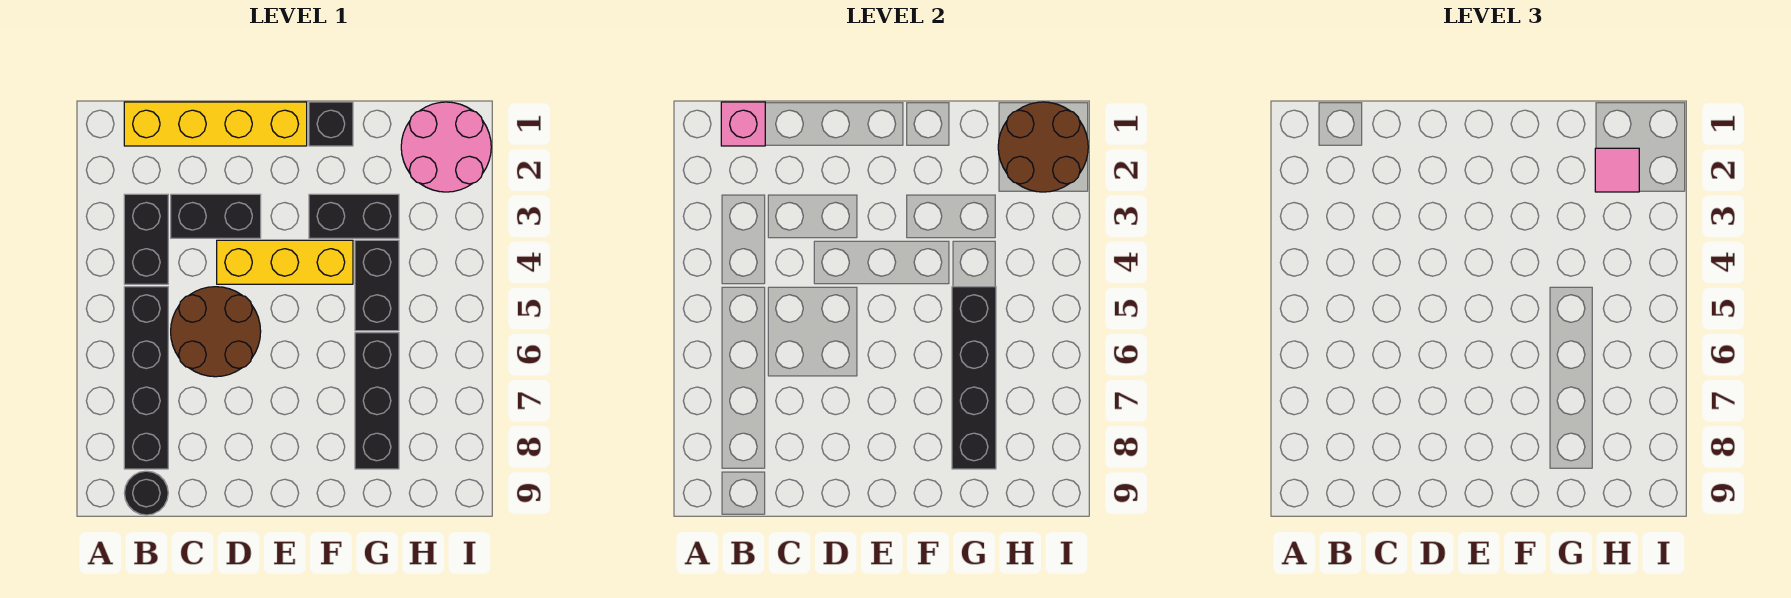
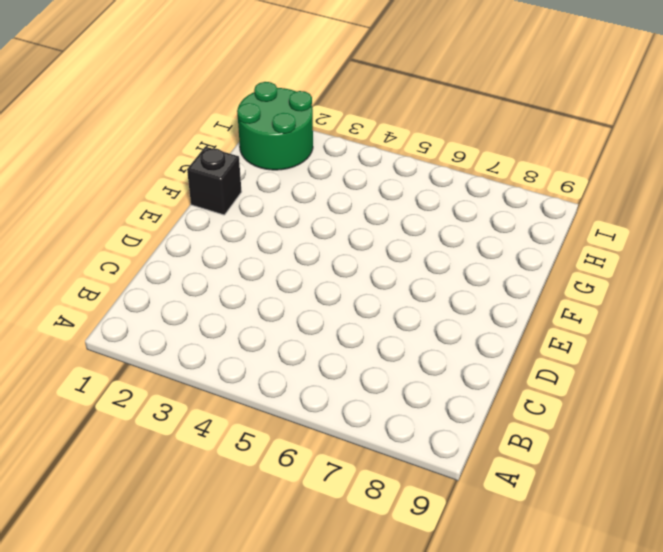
green round brick H1:I2 level 1 -> pink round brick H1:I2 level 1
none -> yellow brick B1:E1 level 1
none -> black brick B3:B4 level 1
none -> black brick B5:B8 level 1

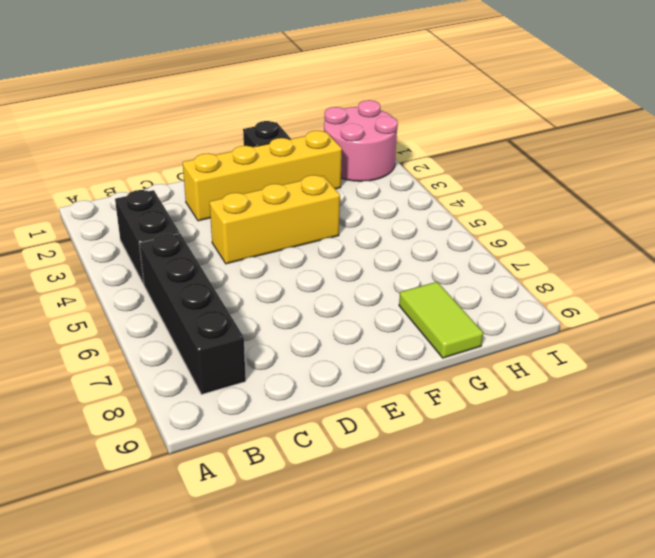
yellow brick D2:G2 level 1 -> yellow brick B1:E1 level 1
lime tile G8:G9 level 1 -> black brick G6:G8 level 1
none -> black round brick B9 level 1
none -> black brick C3:D3 level 1
none -> brown round brick C5:D6 level 1

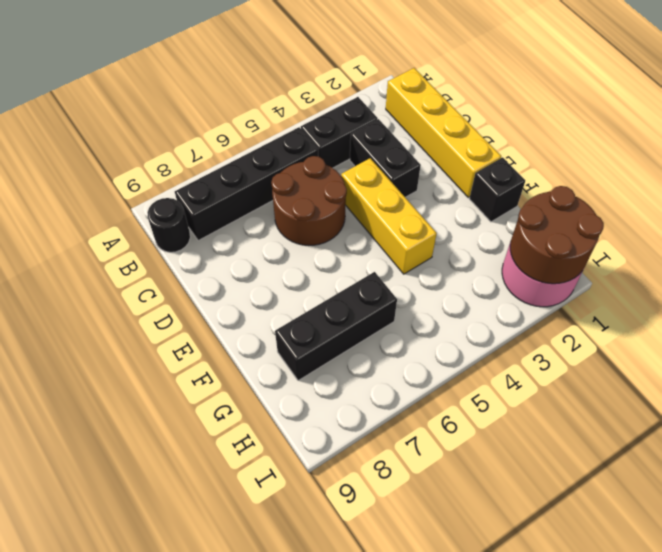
none -> black brick F3:G3 level 1
none -> black brick G4:G5 level 1
none -> pink brick B1 level 2

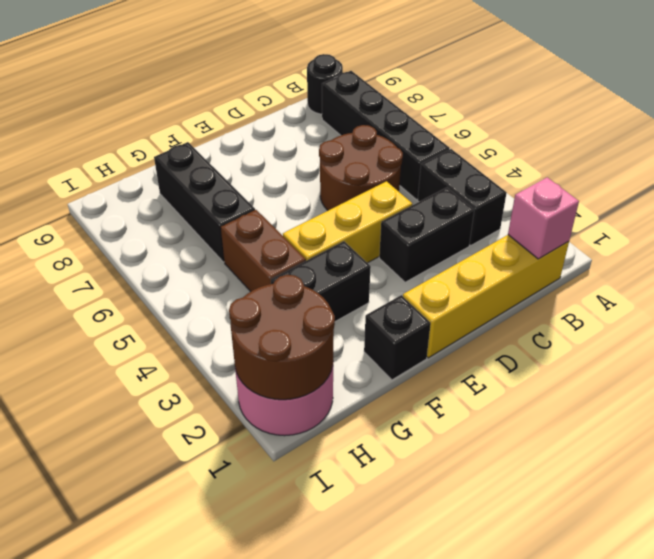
brown brick G4:G5 level 1 -> black brick G4:G5 level 1
none -> black brick G5:G8 level 2
none -> pink tile H2 level 3

